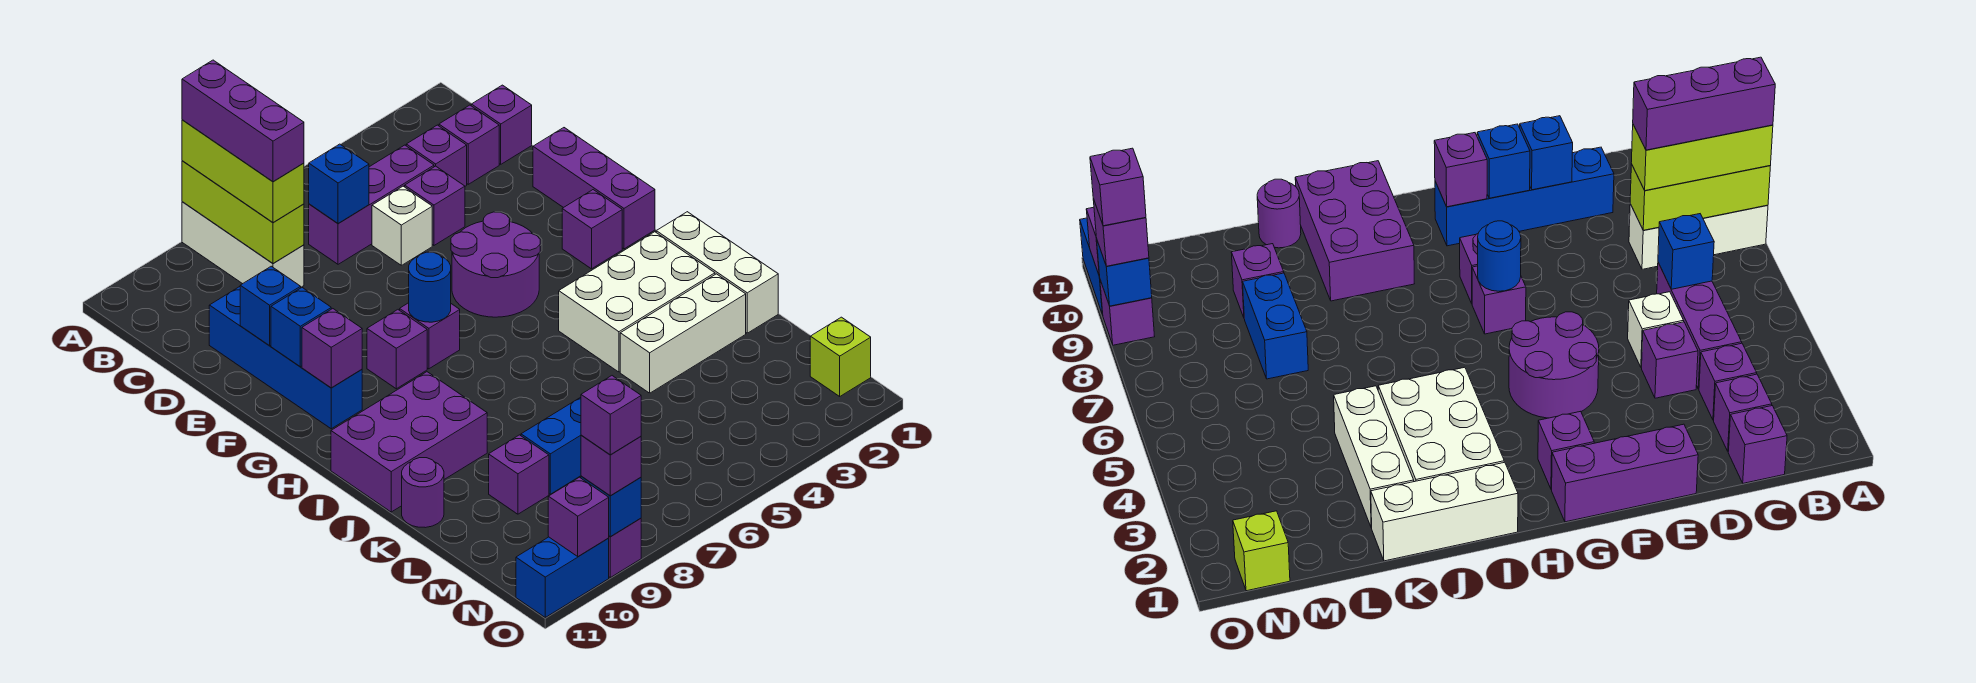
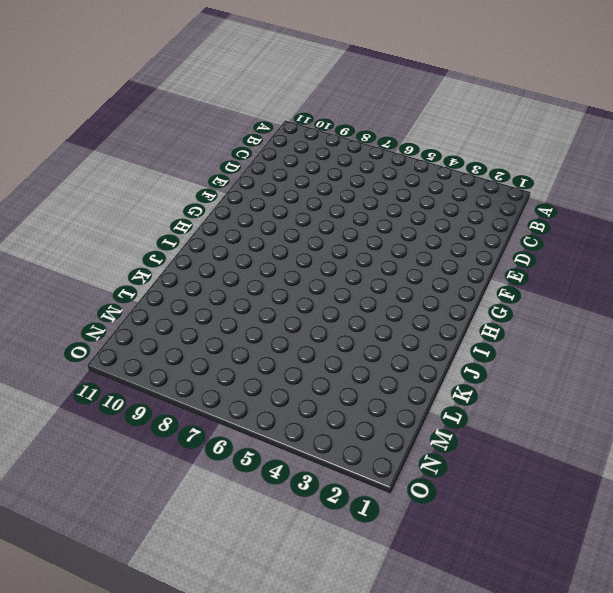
none -> white brick A8:C8 level 1
none -> purple brick C1 level 1
none -> purple brick C2 level 1
none -> purple brick C3 level 1

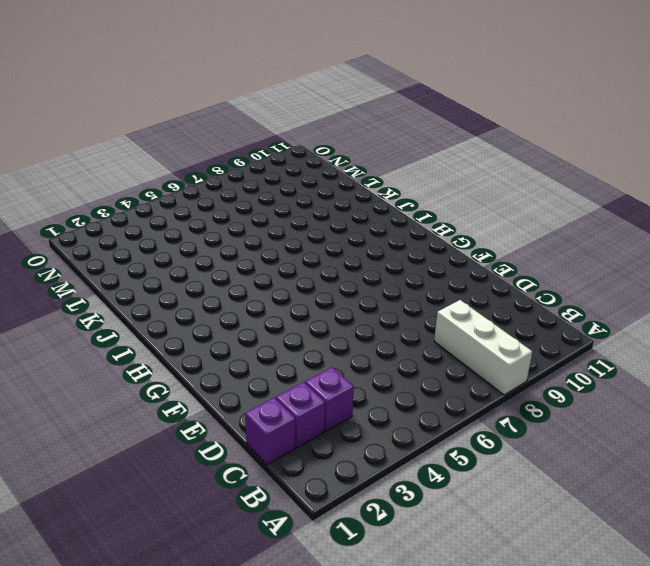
none -> purple brick C4:C6 level 1
none -> purple brick D4 level 1
none -> white brick D5 level 1
none -> blue brick D10:G10 level 1

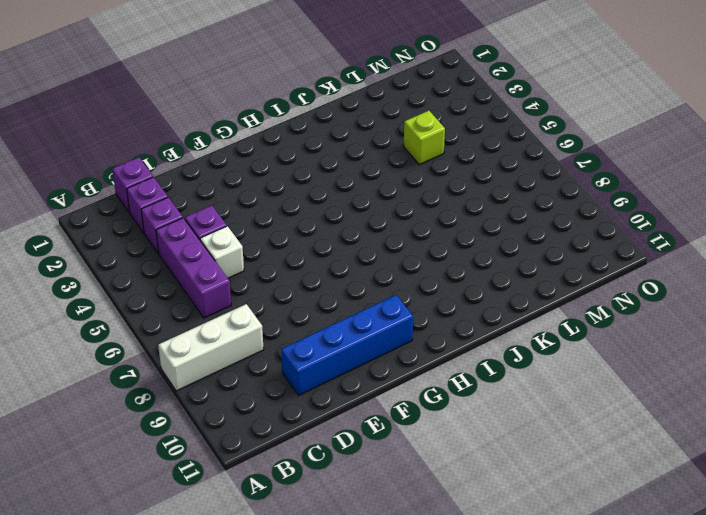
lime brick L4 level 1 -> lime brick N1 level 1
none -> purple brick E1:G1 level 1
none -> purple round brick F4:G5 level 1
none -> purple brick G2 level 1
none -> purple brick G7 level 1

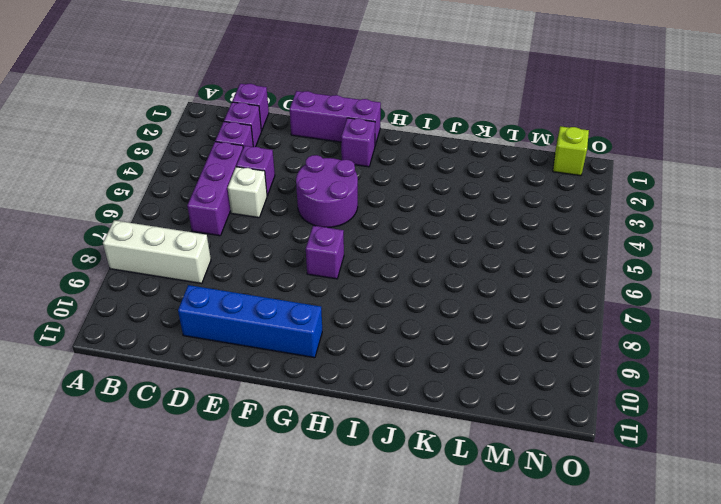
none -> purple brick G8 level 1
none -> white brick I1:K1 level 1
none -> white brick I2:J4 level 1
none -> purple brick I9:J11 level 1

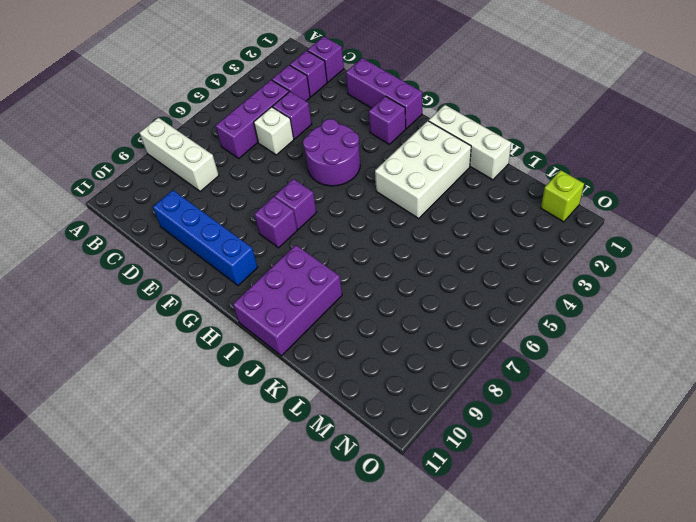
none -> white brick K2:K4 level 1
none -> purple round brick K11 level 1
none -> blue brick L7:L8 level 1
none -> purple brick L9 level 1

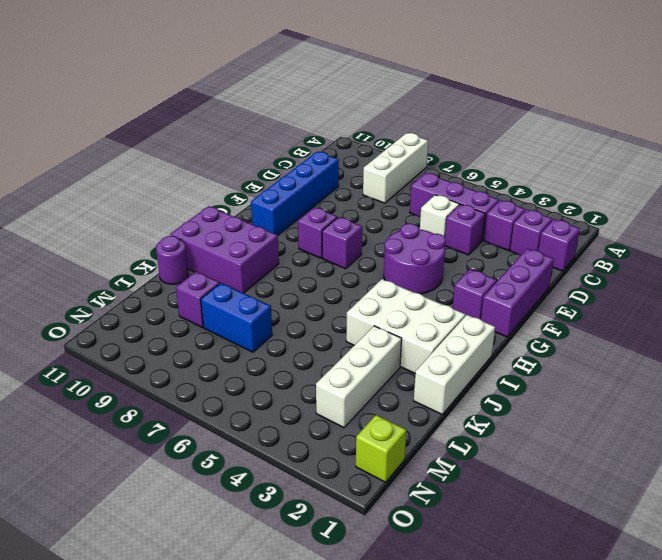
white brick K3:M3 level 1 -> white brick K2:K4 level 1
none -> purple brick O9 level 1
none -> blue brick O10:O11 level 1
none -> lime brick A8:C8 level 2
none -> blue brick C6 level 2

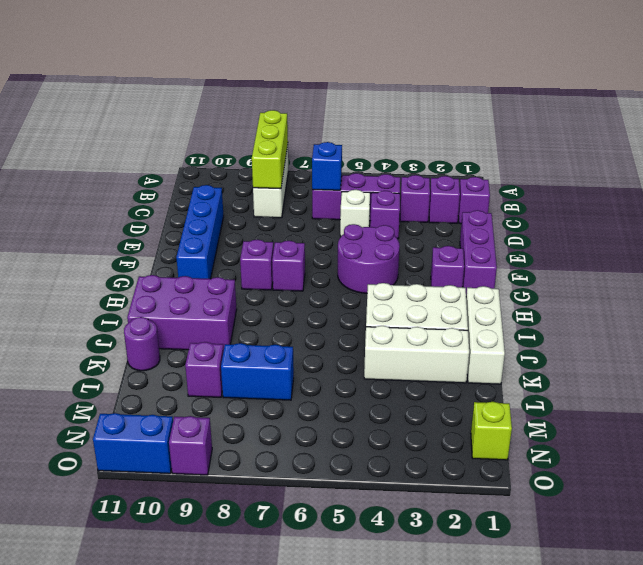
none -> blue brick E10 level 2
none -> blue brick F10 level 2
none -> blue round brick G7 level 2
none -> purple brick G10 level 2

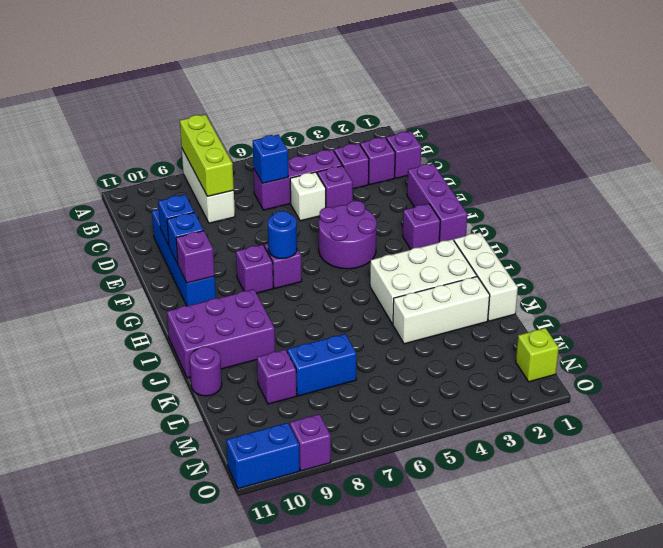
none -> blue brick O9 level 2
none -> purple brick O10 level 2
none -> lime brick A8:C8 level 3
none -> purple brick O9 level 3

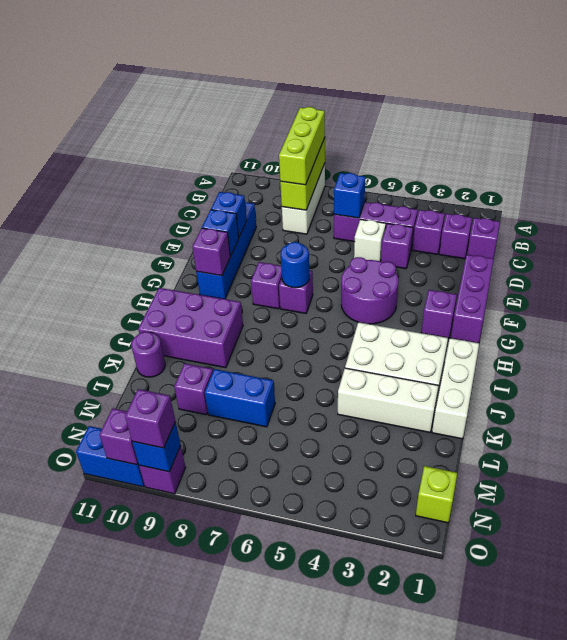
none -> purple brick A8:C8 level 4
none -> purple brick O9 level 4

